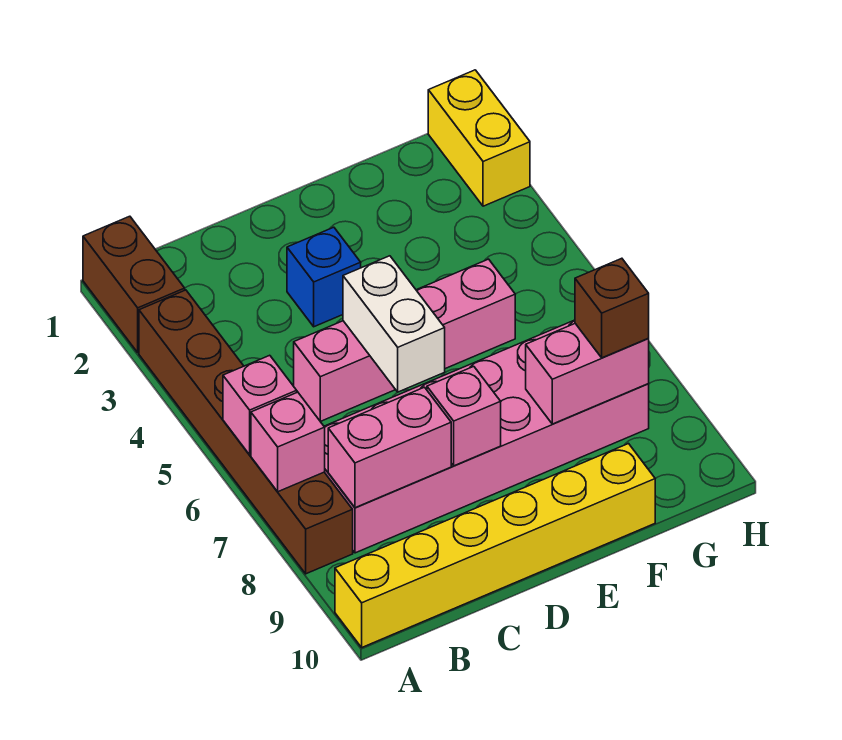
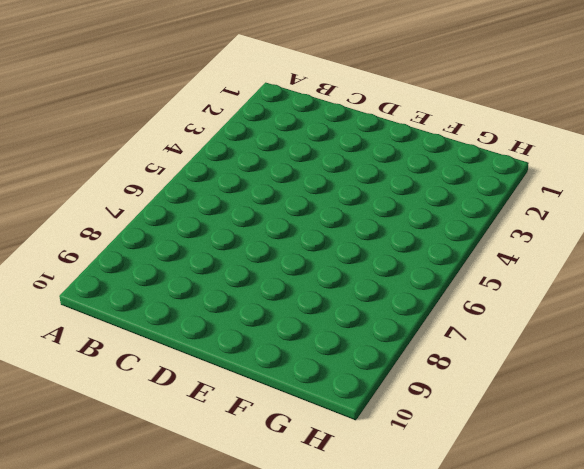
none -> brown brick A1:A2 level 1
none -> brown brick A3:A8 level 1
none -> yellow brick A10:F10 level 1

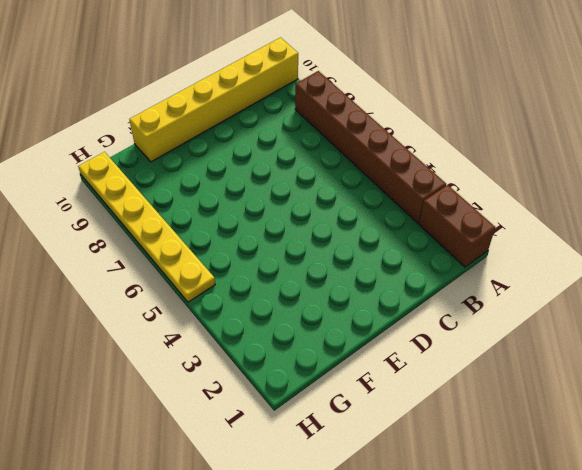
yellow plate H5:H10 level 1 -> none
none -> pink brick B7:G8 level 1
none -> pink brick C5:F5 level 1
none -> blue brick D3 level 1

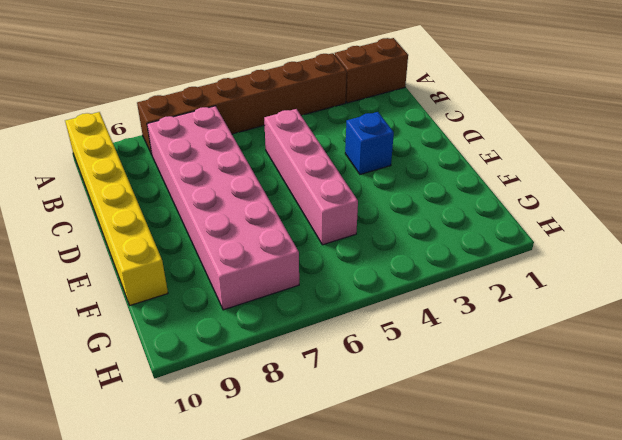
none -> yellow brick H1:H2 level 1
none -> pink brick A6 level 2
none -> pink brick A7 level 2

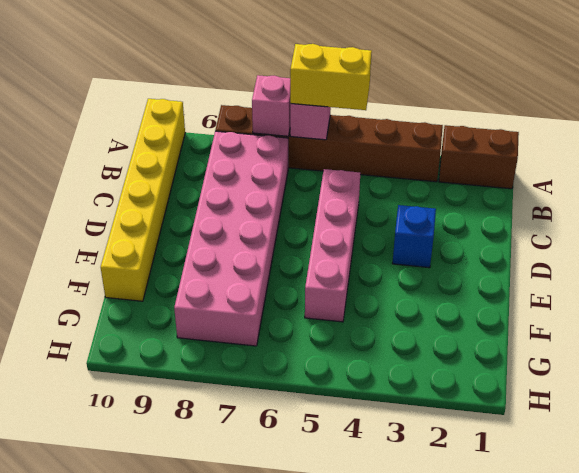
yellow brick A5:A6 level 3 -> yellow brick H1:H2 level 1
none -> pink brick B8:C8 level 2
none -> white brick D5:D6 level 2
none -> pink brick D8 level 2

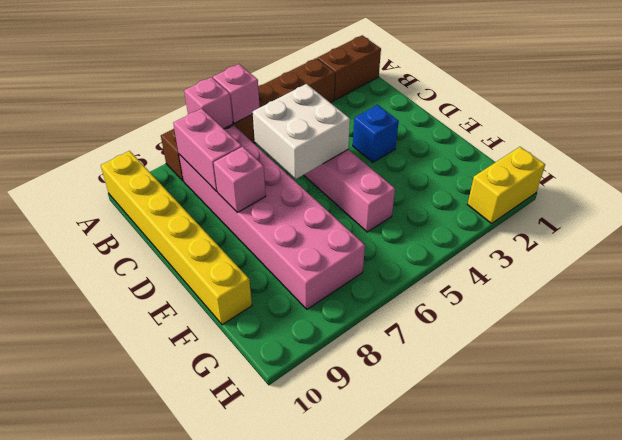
white brick C5:D6 level 2 -> white brick D5:D6 level 2
none -> pink brick F8:G8 level 2
none -> brown brick G8 level 3

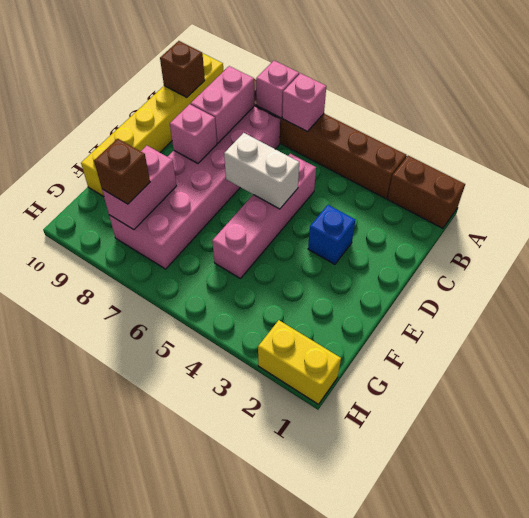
brown brick B10 level 2 -> none

